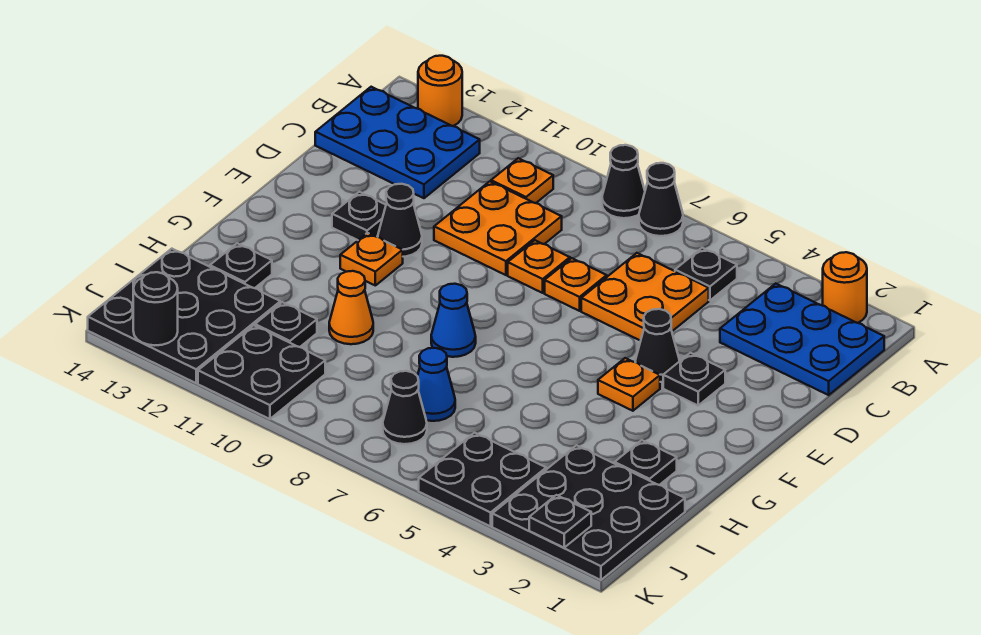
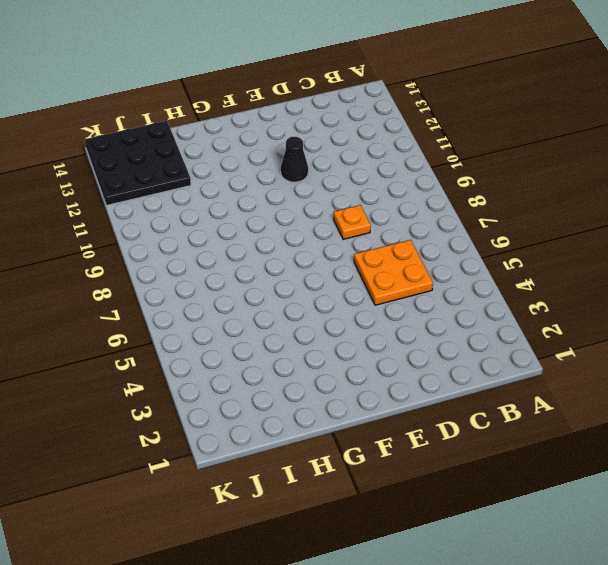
none -> orange round brick A2 level 1
none -> black cone A7 level 1
none -> black cone A8 level 1
none -> orange round brick A13 level 1

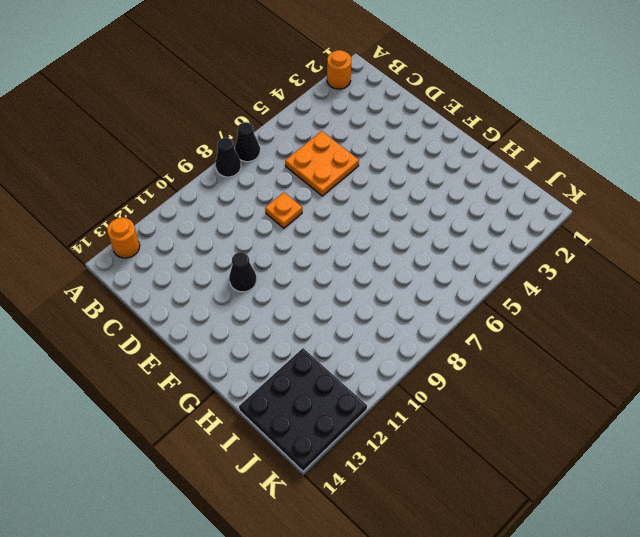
none -> blue plate B1:C3 level 1
none -> black plate B5 level 1
none -> orange plate B10 level 1
none -> blue plate B12:C14 level 1

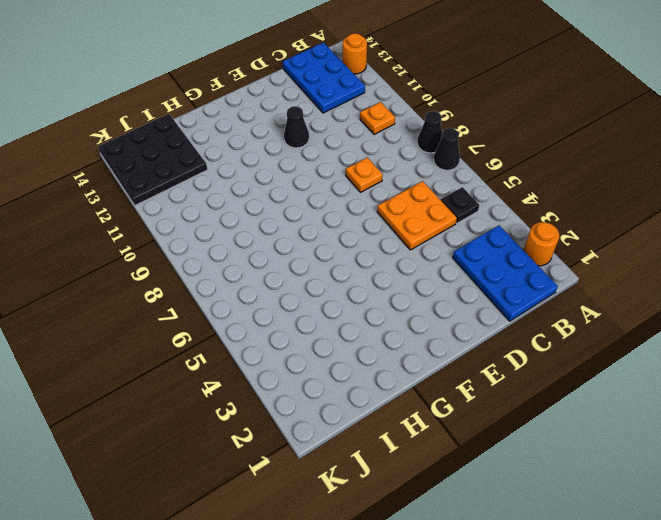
none -> orange plate C9:D10 level 1
none -> orange plate D7 level 1
none -> black plate E3 level 1
none -> black cone E4 level 1

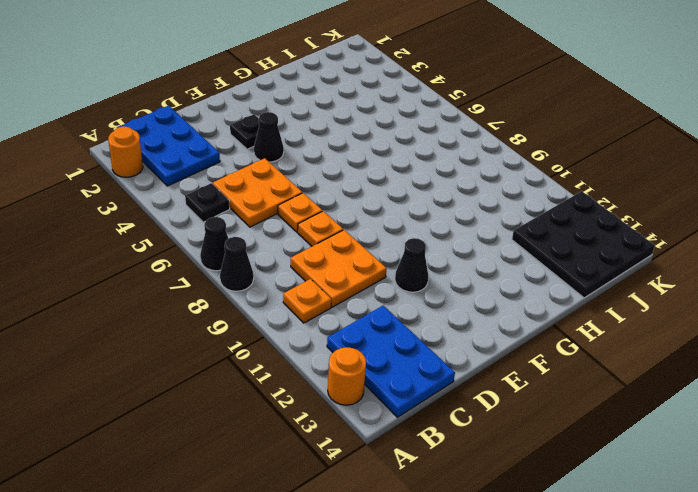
none -> black plate E12 level 1
none -> orange plate F4 level 1
none -> orange plate F11 level 1
none -> blue cone G8 level 1

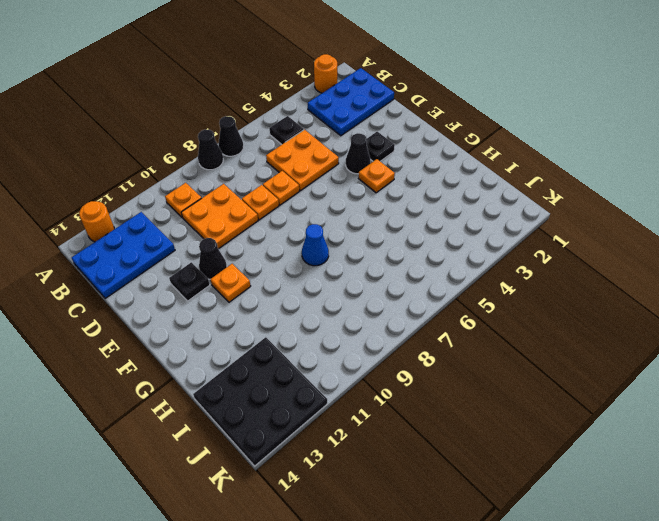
none -> black plate H2 level 1
none -> orange cone H10 level 1
none -> black plate H13 level 1
none -> black plate I1:K3 level 1

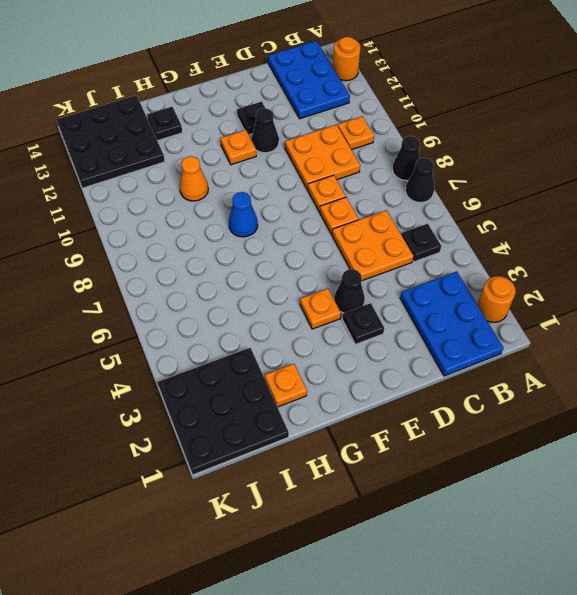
orange plate H2 level 1 -> black plate H2 level 1
none -> blue cone I7 level 1
none -> black plate I11 level 1
none -> black plate J4:K5 level 1
none -> black cone J7 level 1

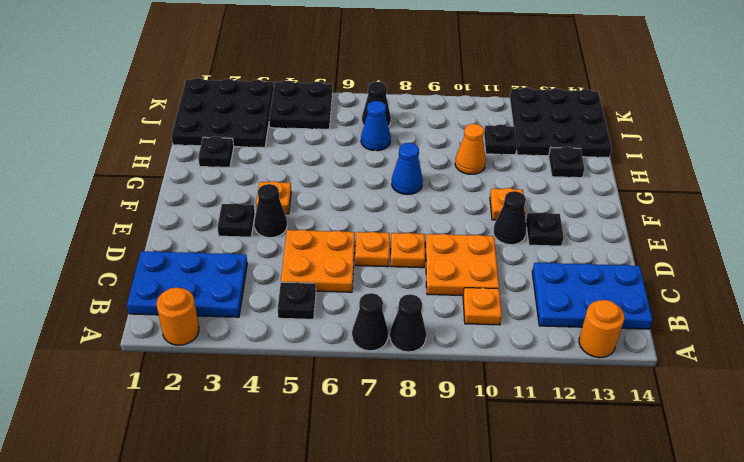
none -> black plate J10:K11 level 1
none -> black plate K2 level 2
none -> black round brick K13 level 2

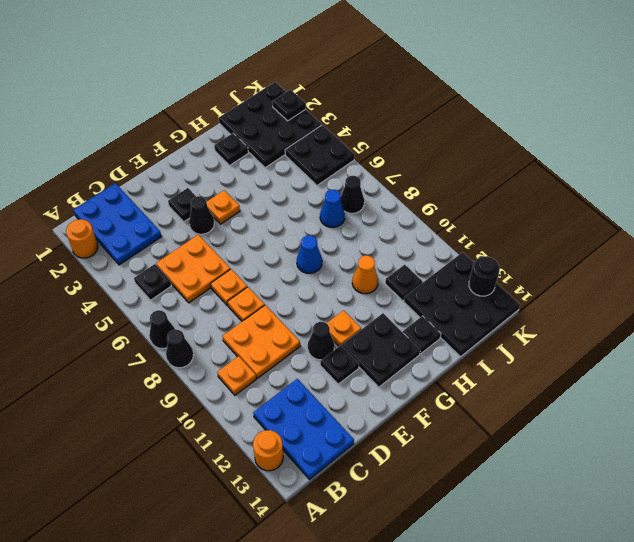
black plate F12:G13 level 1 -> black plate J10:K11 level 1

